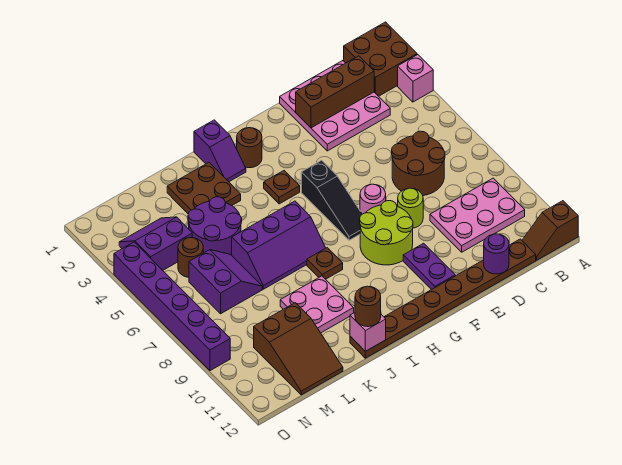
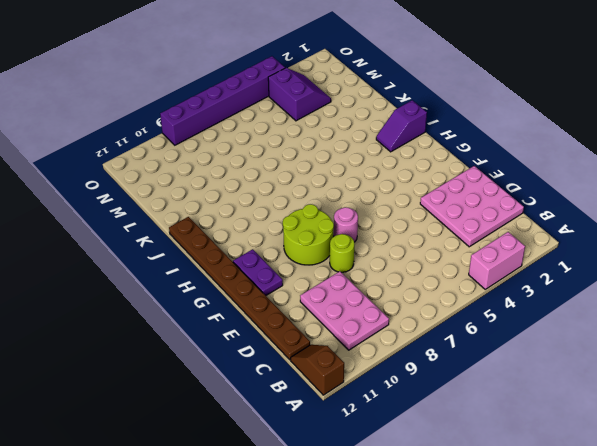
pink brick A3:A4 level 1 -> pink brick A3 level 1
purple plate F11:G11 level 1 -> purple plate F10:F11 level 1
none -> brown brick A1:B2 level 1
none -> brown round brick C6:D7 level 1
none -> black slope G5:G7 level 1 top 5

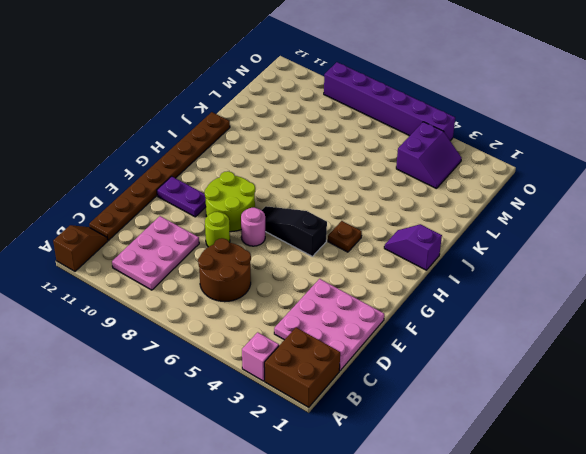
none -> brown round brick H2 level 1
none -> purple slope I6:K7 level 1 top 6
none -> brown plate I8 level 1

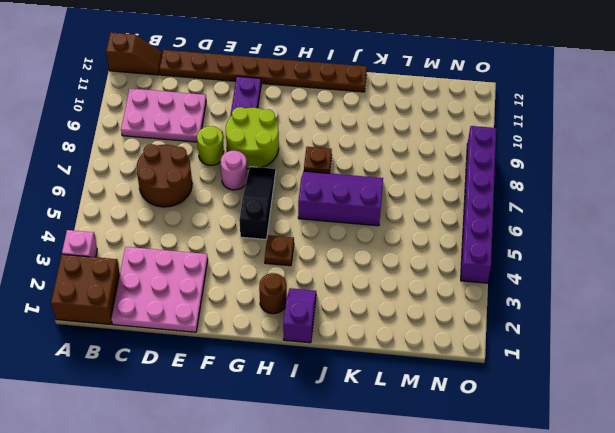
none -> brown plate J2:K3 level 1
none -> pink plate J9:K10 level 1
none -> purple round brick K4:L5 level 1

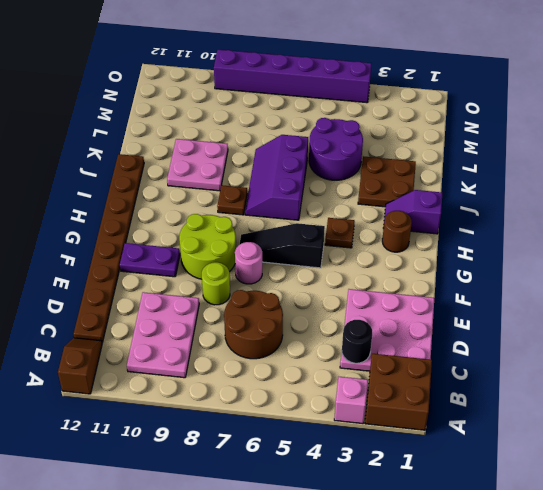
black round brick C3 level 2 -> none
none -> purple slope L6:M7 level 1 top M
none -> brown slope L10:M12 level 1 top 10
none -> purple slope M3:N4 level 1 top 4

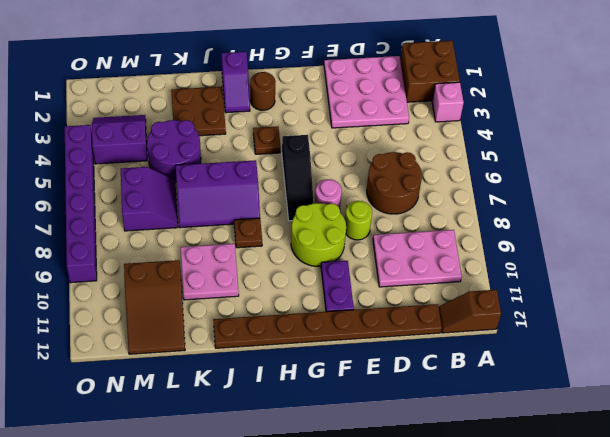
none -> brown round brick M5 level 1
none -> brown brick C2:E2 level 2
none -> purple round brick D12 level 2

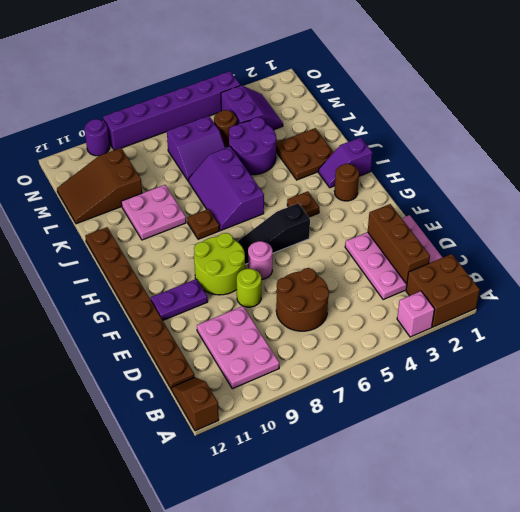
purple round brick O10 level 1 -> purple round brick D12 level 2
none -> pink brick J12 level 2
none -> brown round brick J12 level 3

